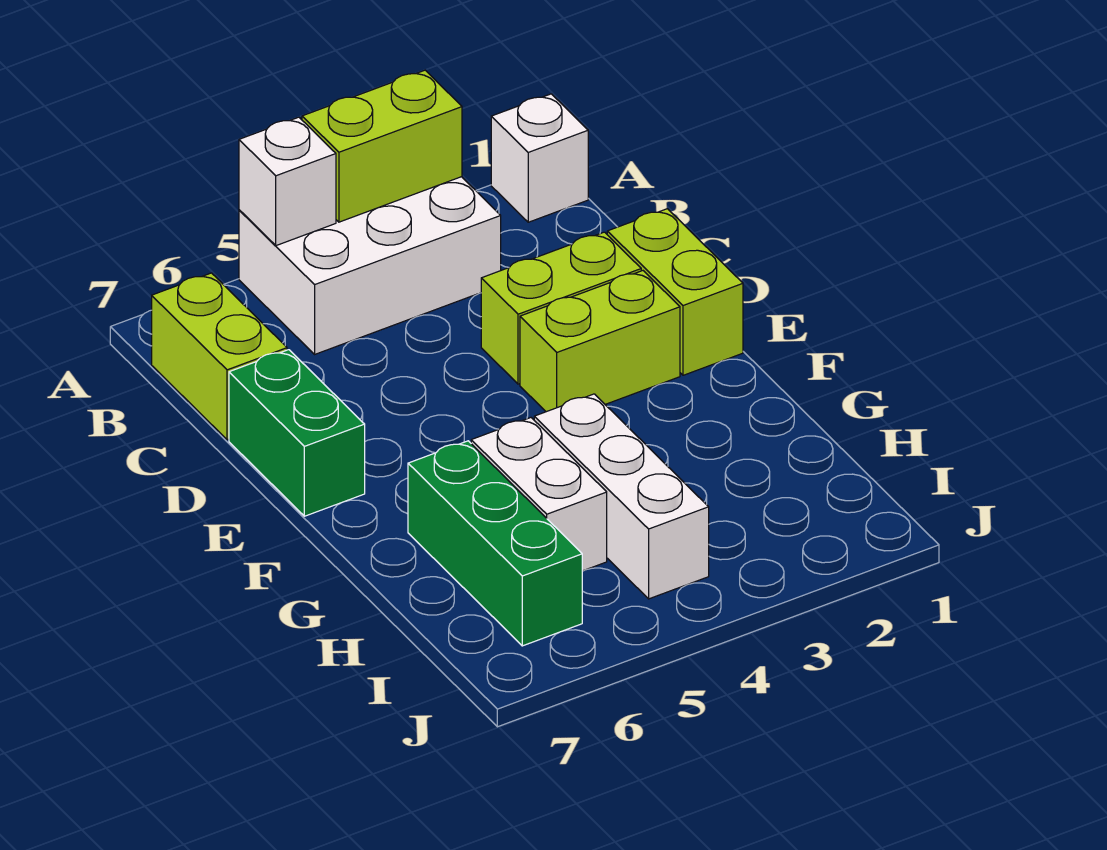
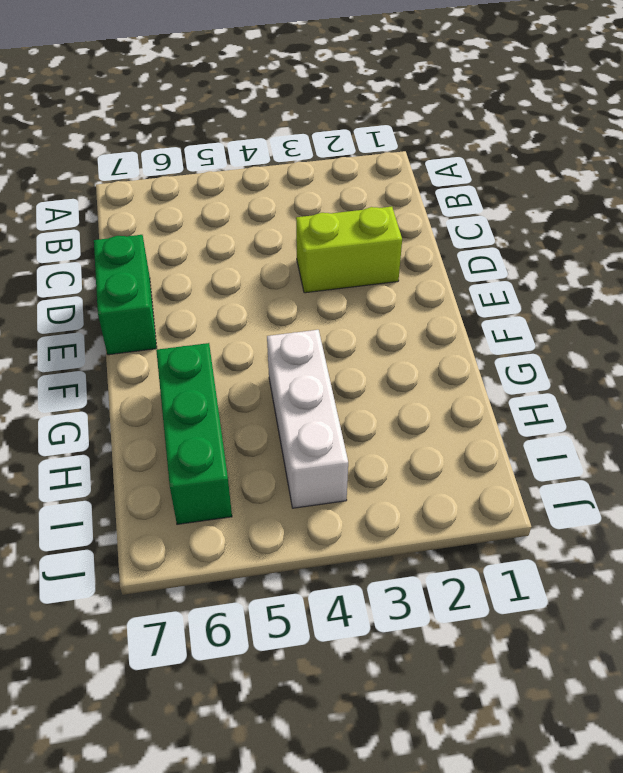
none -> white brick A1 level 1
none -> white brick A3:B5 level 1
none -> lime brick B7:C7 level 1

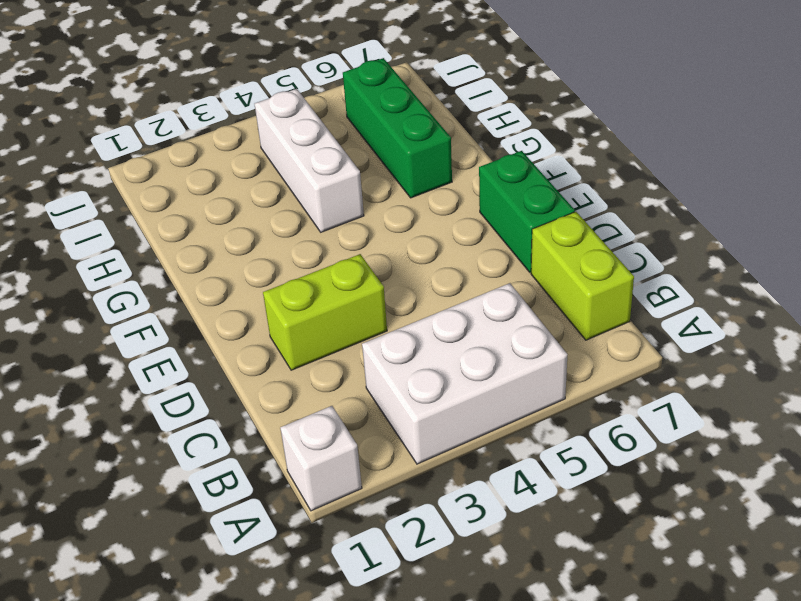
none -> lime brick D1:E1 level 1
none -> lime brick E2:E3 level 1
none -> white brick G5:H5 level 1

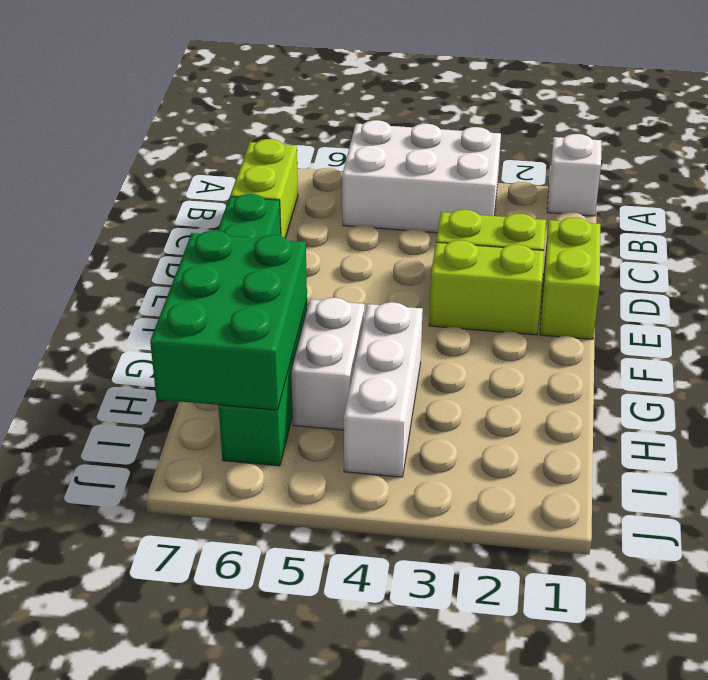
green brick G6:I7 level 2 -> none
none -> lime brick A3:A4 level 2
none -> white brick A5 level 2

